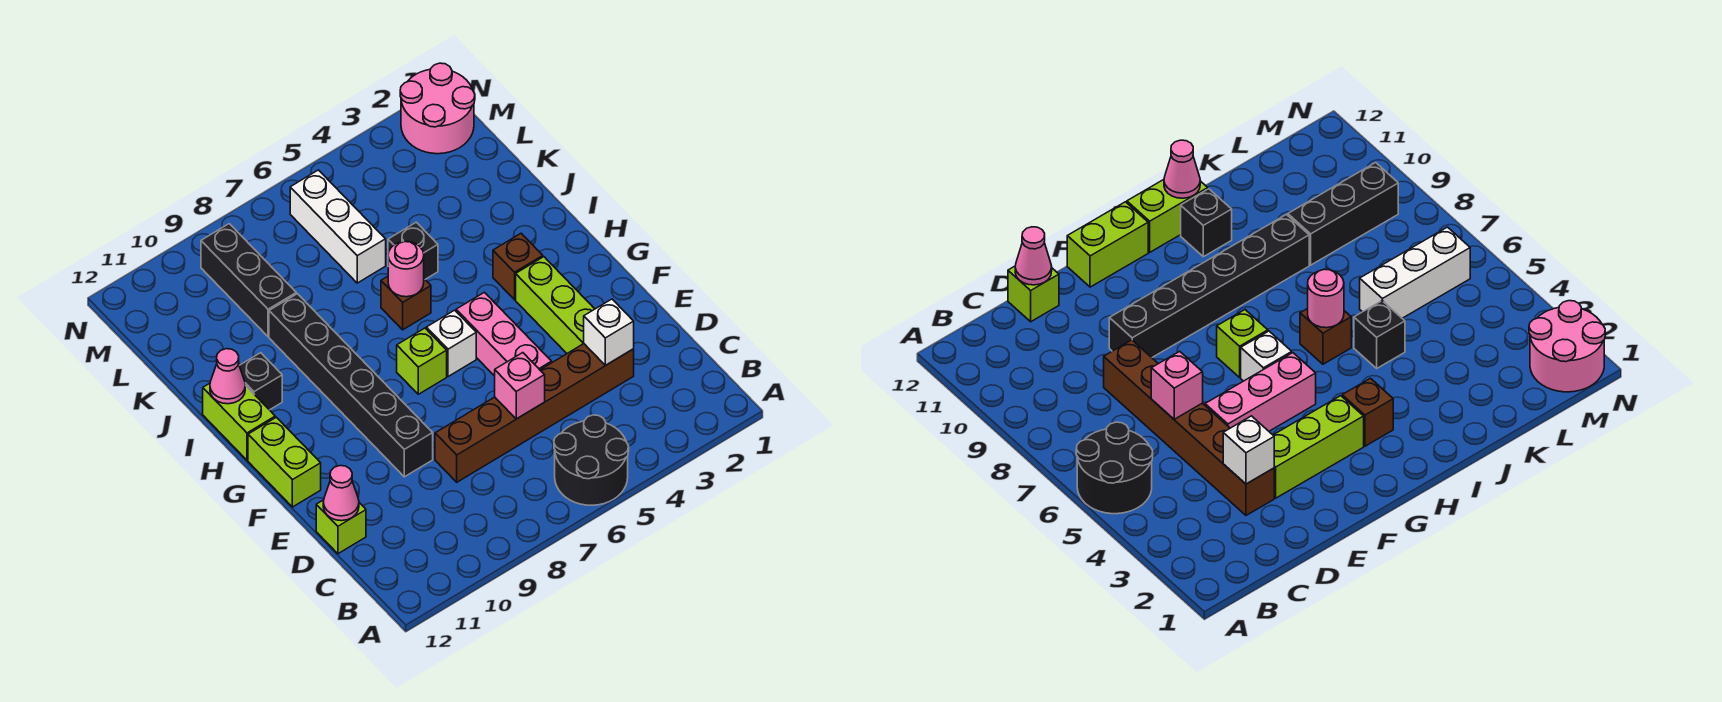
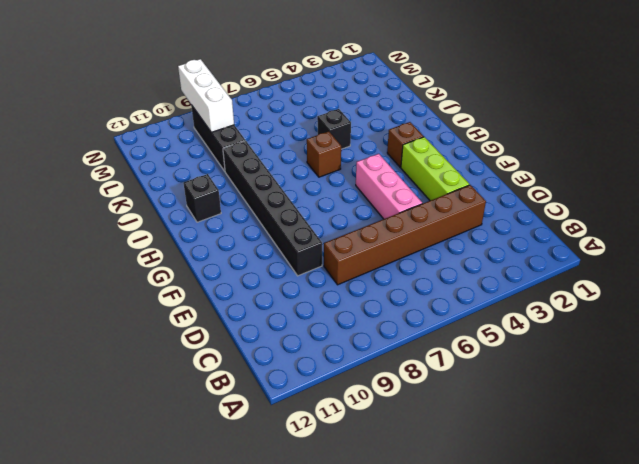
white brick L9:N9 level 2 -> white brick K6:M6 level 1
none -> black round brick A5:B6 level 1
none -> lime brick D12 level 1
none -> lime brick F12:G12 level 1

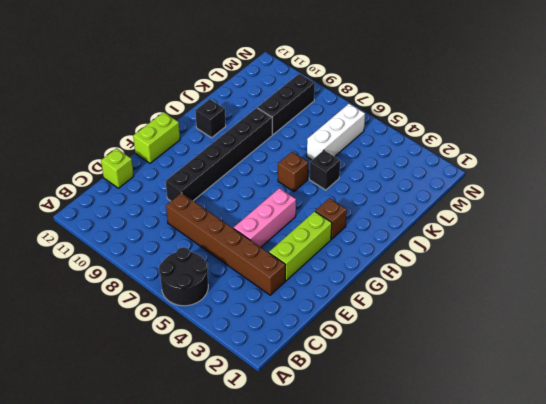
none -> white brick G6 level 1
none -> lime brick G7 level 1
none -> lime brick H12:I12 level 1

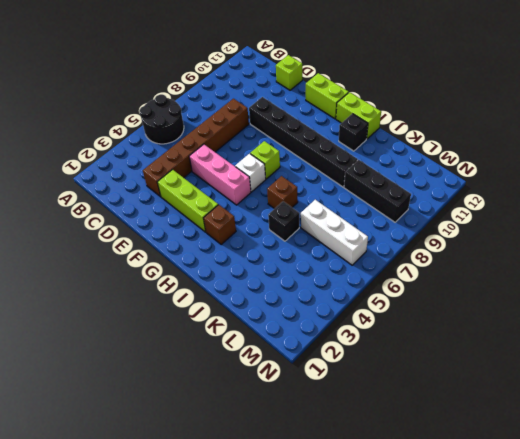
none -> pink round brick M1:N2 level 1
none -> white brick D3 level 2
none -> pink brick D6 level 2

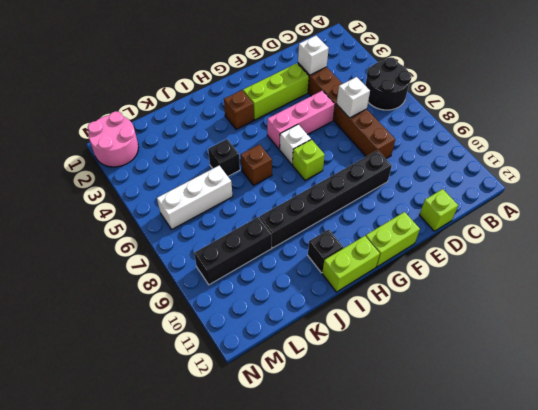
white brick D6 level 2 -> pink brick D6 level 2
none -> pink cone D12 level 2
none -> pink round brick I6 level 2
none -> pink cone I12 level 2

